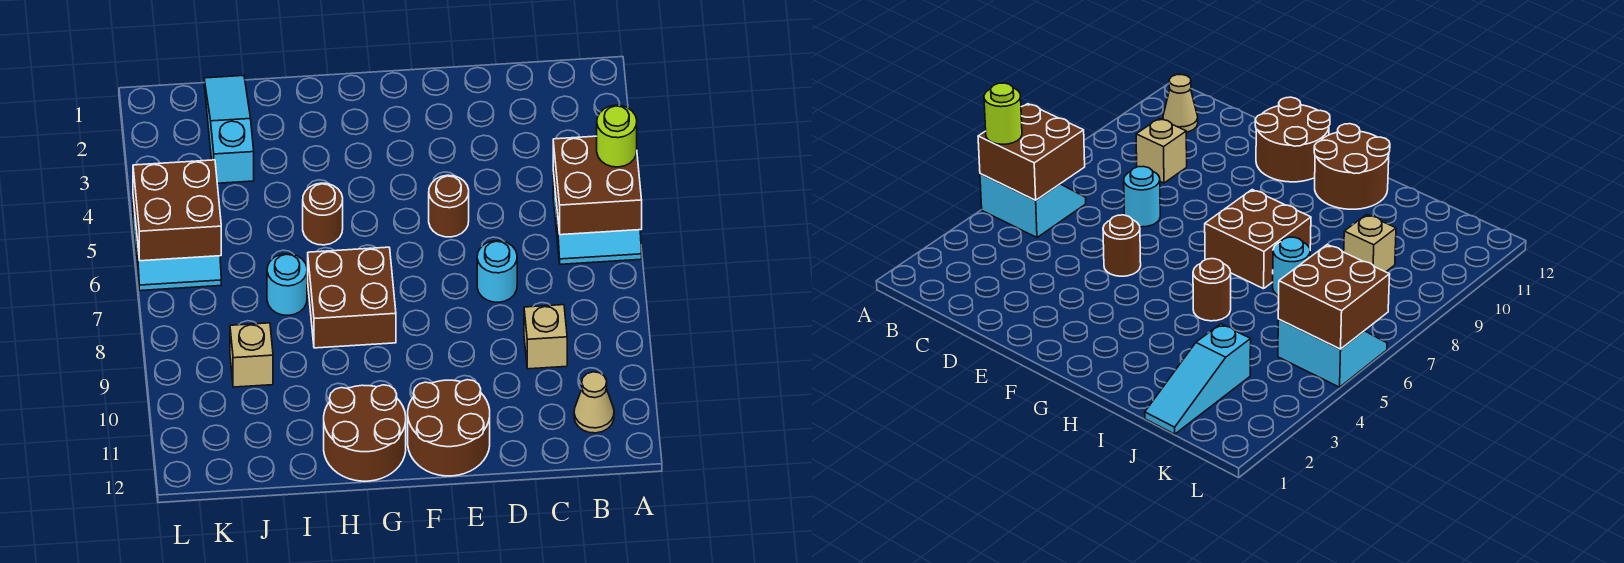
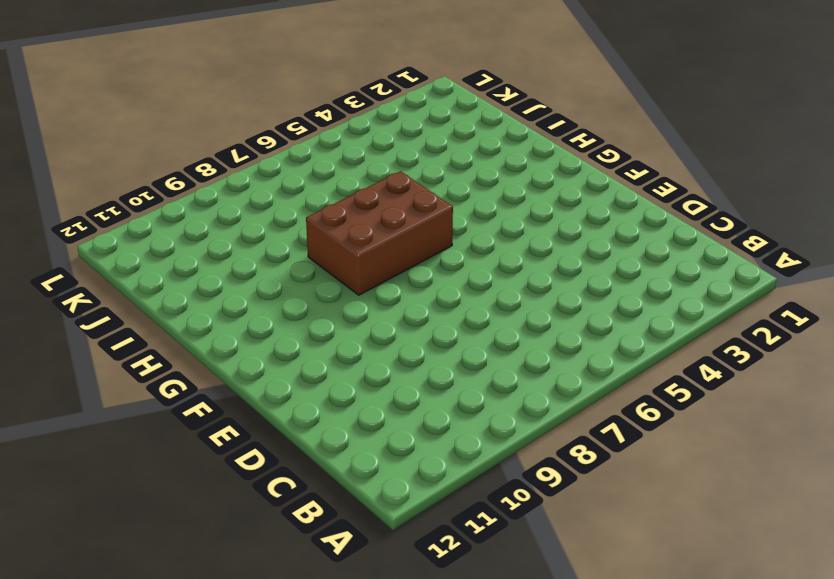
brown brick G6:H8 level 1 -> brown brick G7:H8 level 1
none -> cyan slope A5:B6 level 1 top 5
none -> tan cone B11 level 1
none -> tan brick C9 level 1

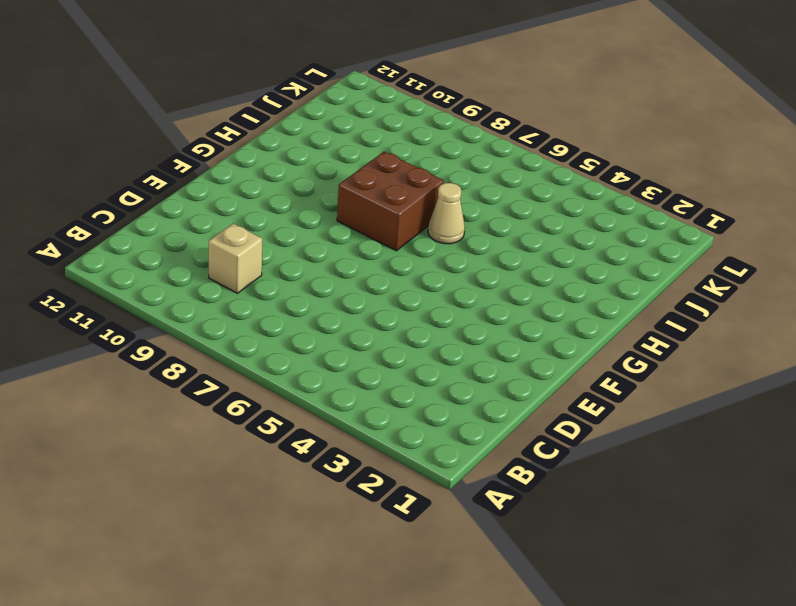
tan cone H6 level 1 -> tan cone B11 level 1
none -> cyan slope A5:B6 level 1 top 5
none -> cyan round brick D7 level 1
none -> brown round brick E5 level 1

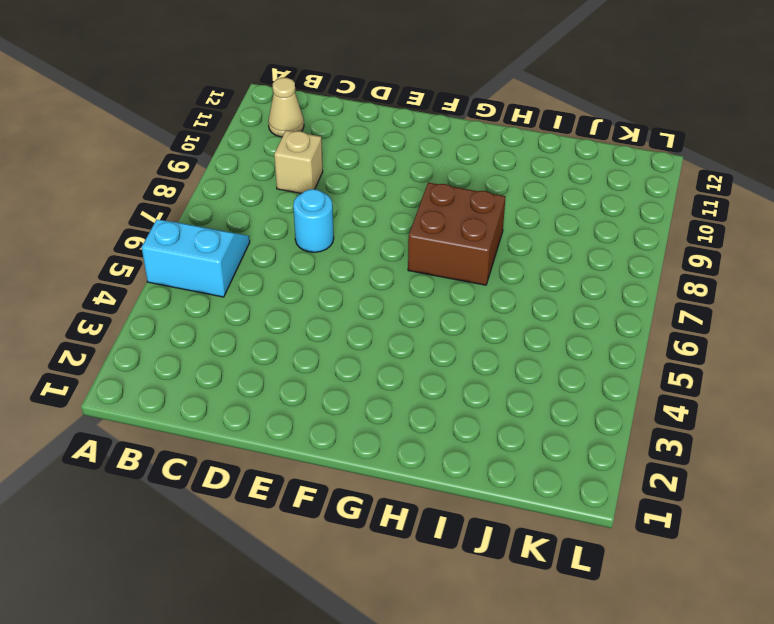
none -> brown round brick E5 level 1
none -> brown round brick E11:F12 level 1
none -> brown round brick G11:H12 level 1

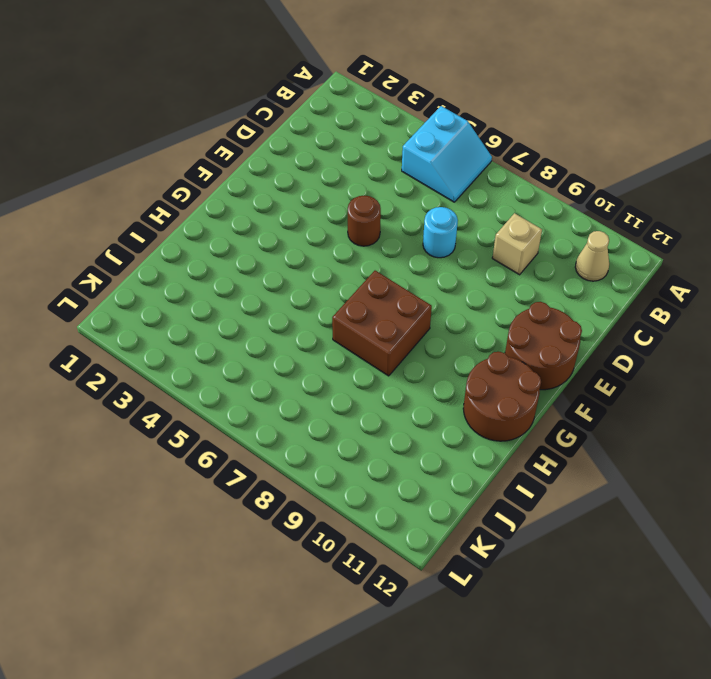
none -> brown round brick H5 level 1
none -> cyan round brick I7 level 1
none -> cyan slope J1:J3 level 1 top 3

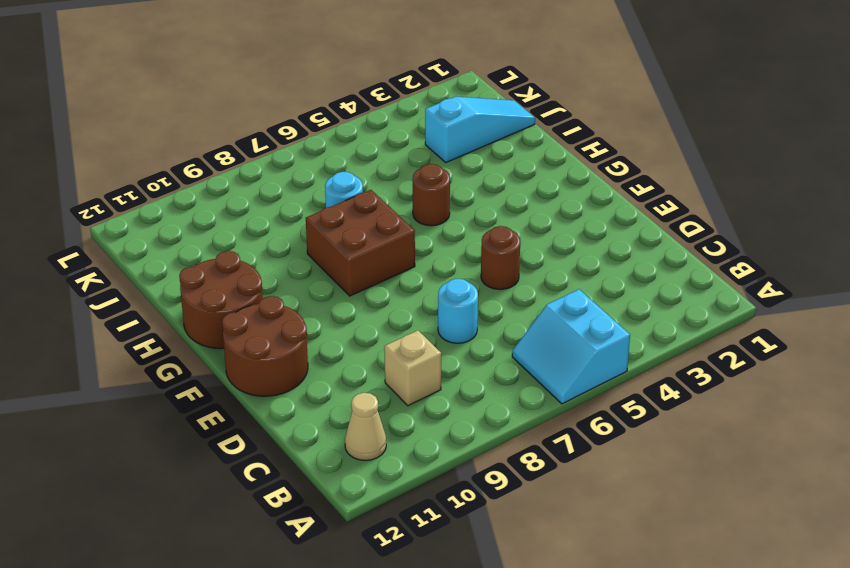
none -> tan brick J9 level 1
none -> cyan slope K5:L6 level 1 top 5
none -> brown brick A5:B6 level 2

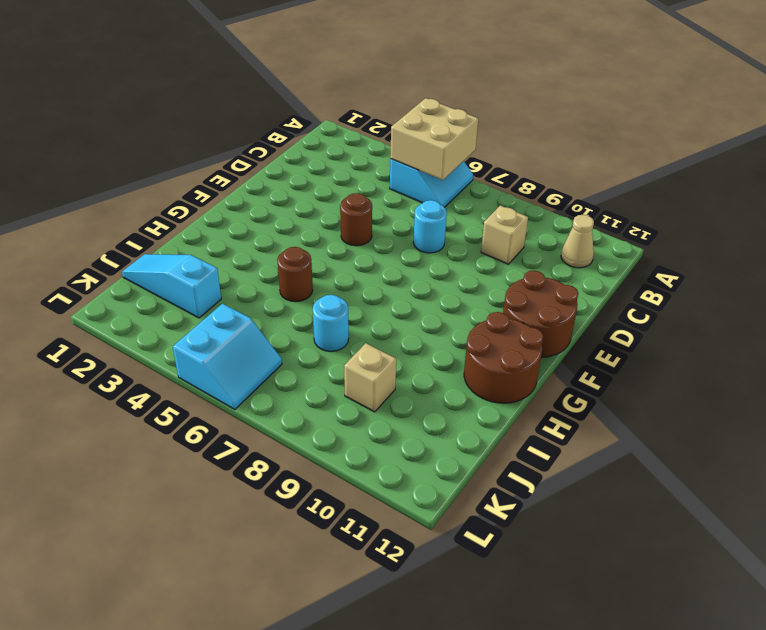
tan brick A5:B6 level 2 -> brown brick A5:B6 level 2
none -> brown brick G7:H8 level 1
none -> brown brick K5:L6 level 2
none -> lime round brick A5 level 3

